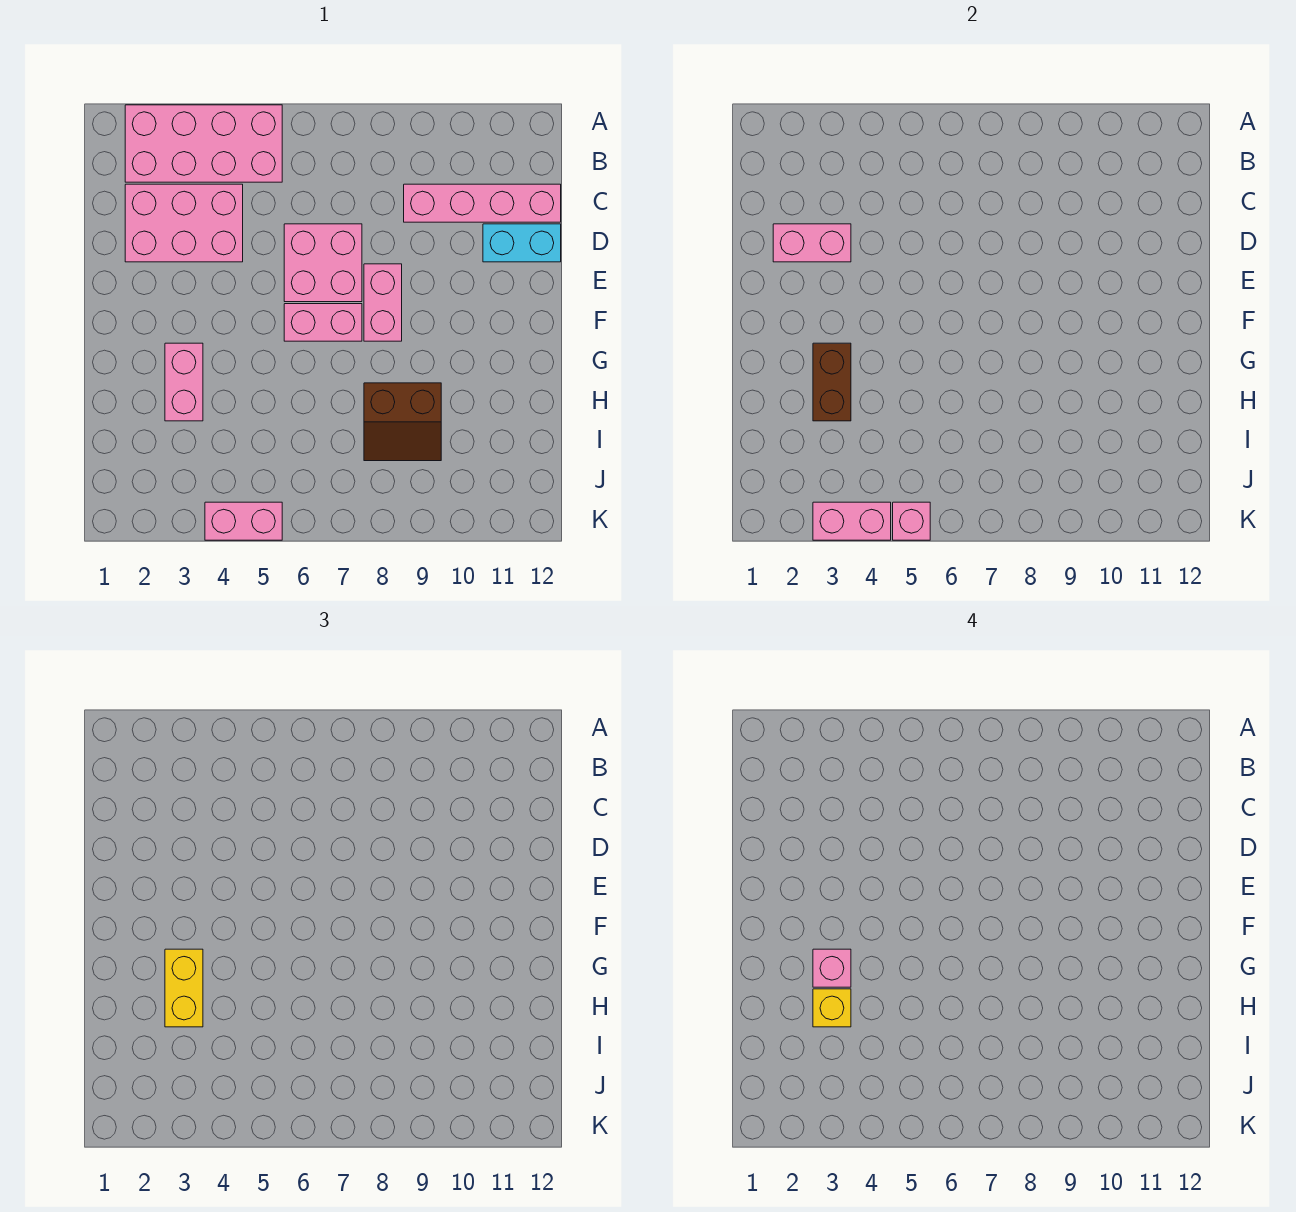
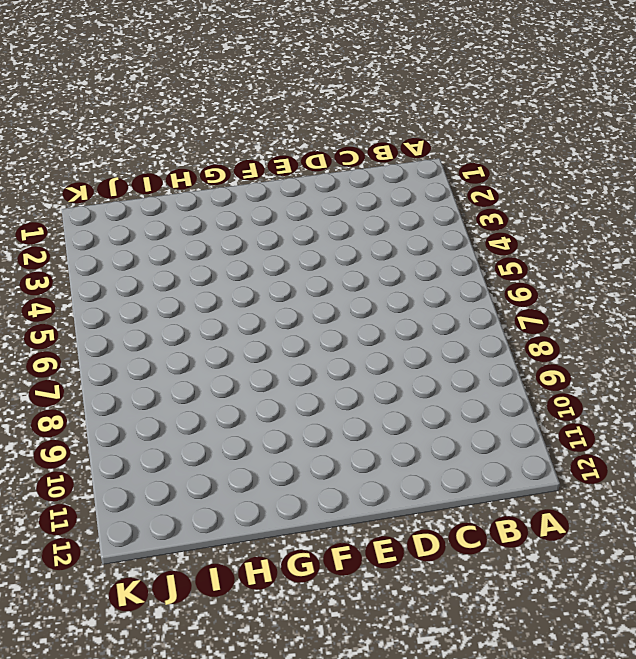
none -> pink brick A2:B5 level 1
none -> pink brick C2:D4 level 1
none -> pink brick C9:C12 level 1

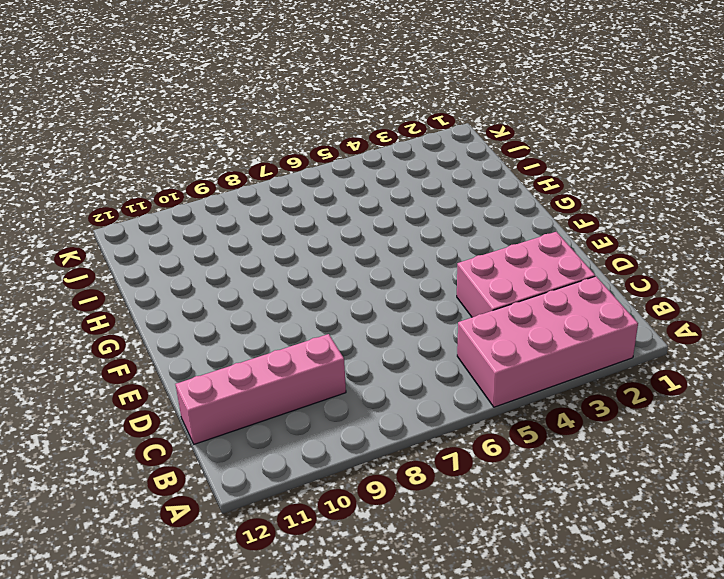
none -> pink brick D6:E7 level 1
none -> cyan brick D11:D12 level 1
none -> pink brick E8:F8 level 1

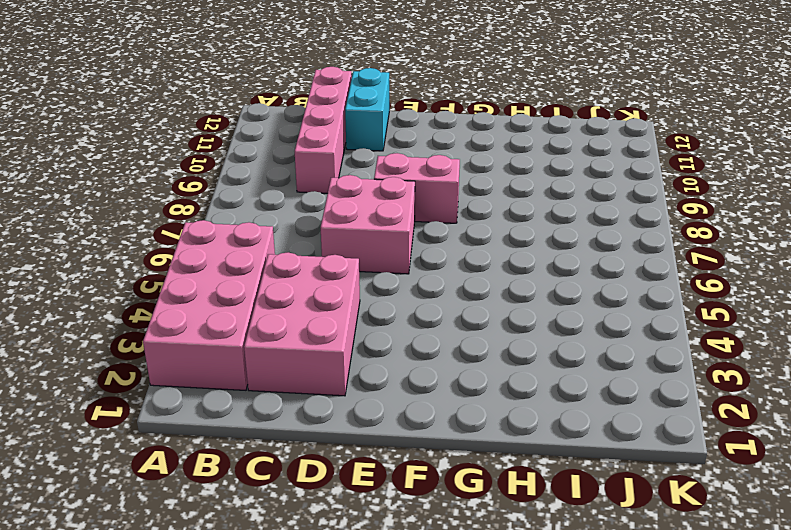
none -> pink brick F6:F7 level 1
none -> pink brick G3:H3 level 1
none -> brown slope H8:I9 level 1 top H

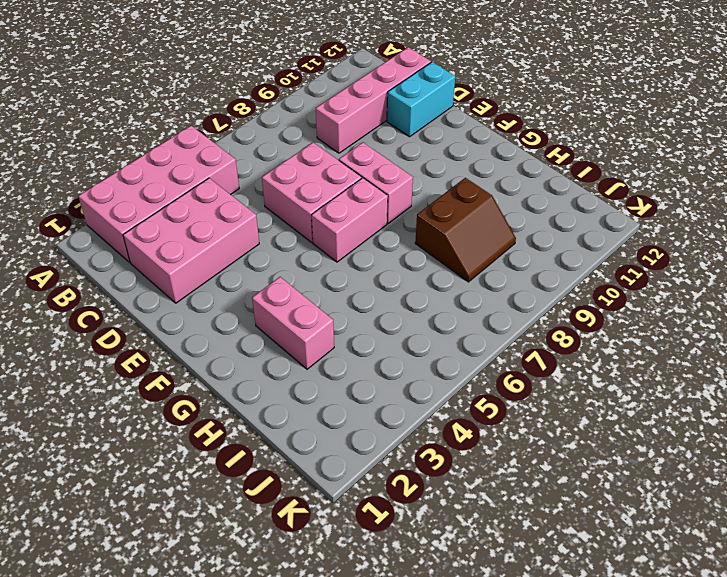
none -> pink brick K4:K5 level 1
none -> pink brick D2:D3 level 2
none -> brown brick G3:H3 level 2

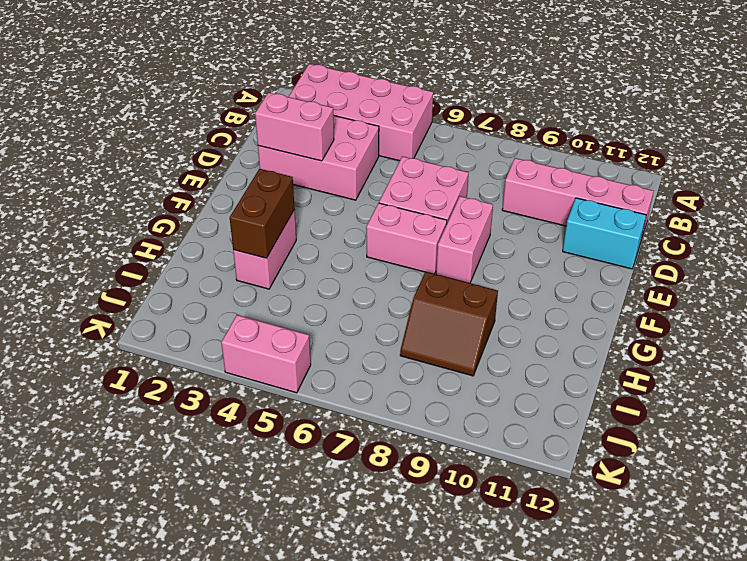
none -> pink brick K3:K4 level 2
none -> pink brick K5 level 2
none -> yellow brick G3:H3 level 3

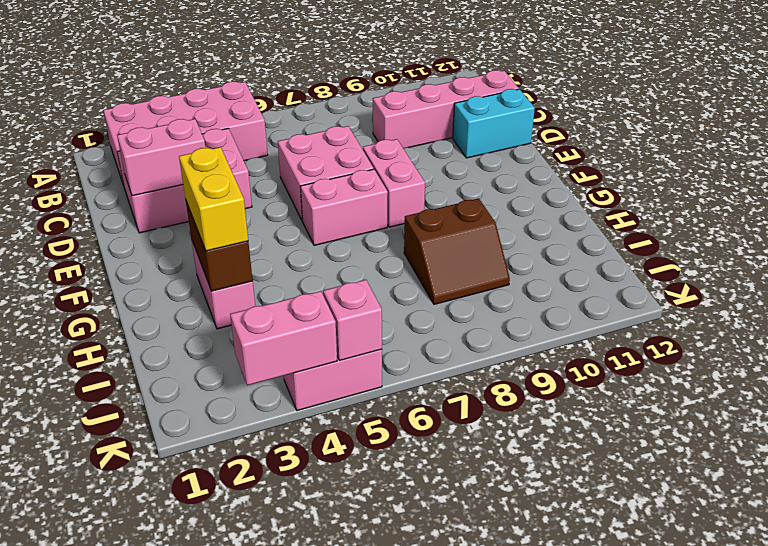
none -> pink brick G3 level 4
none -> yellow brick H3 level 4

